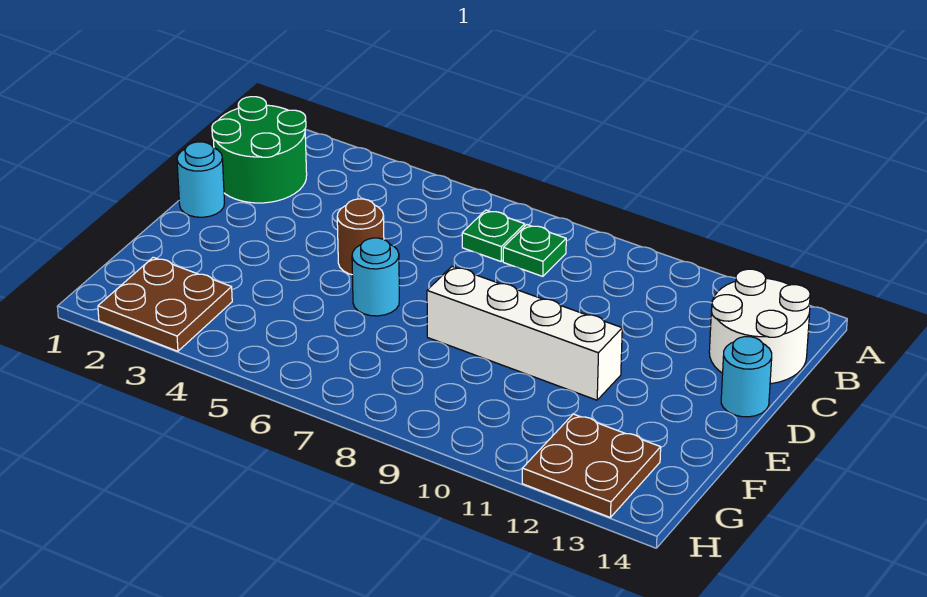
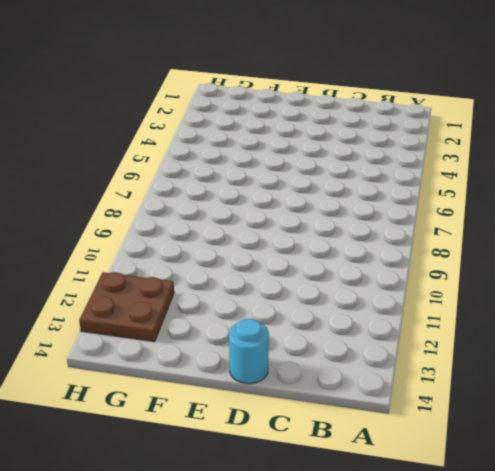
none -> green round brick B1:C2 level 1
none -> green plate B7 level 1

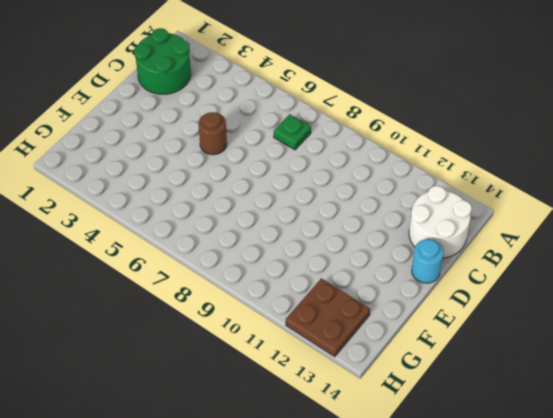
none -> green plate B8 level 1
none -> cyan round brick D1 level 1

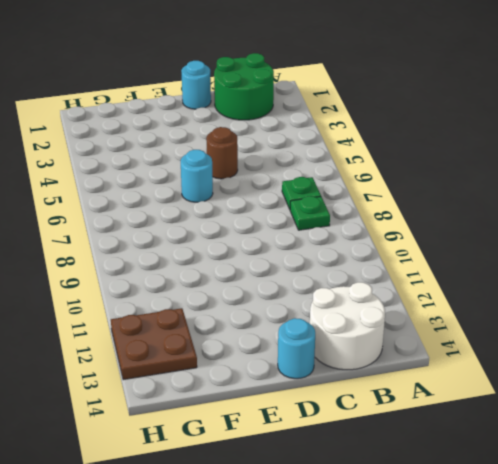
none -> white brick E8:E11 level 1
none -> brown plate G2:H3 level 1

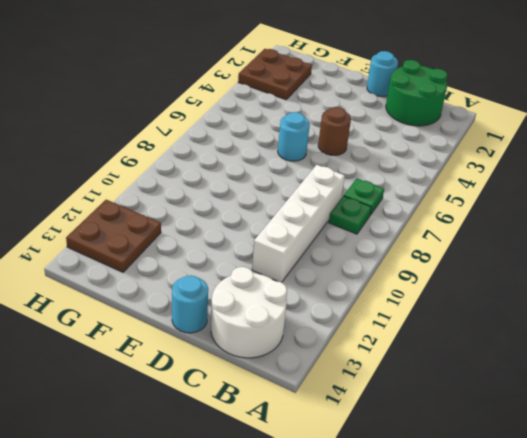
white brick C8:C11 level 1 -> white brick E8:E11 level 1

